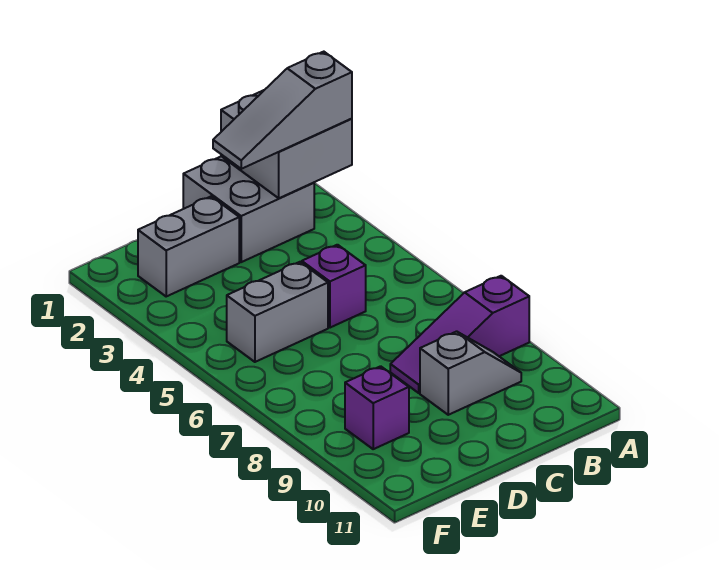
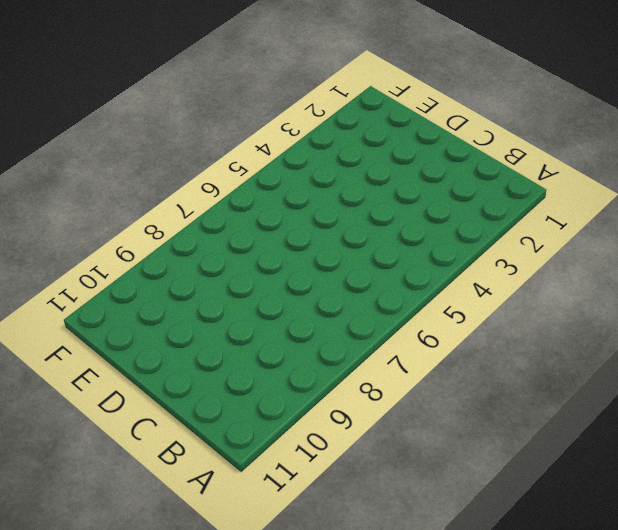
none -> purple slope A8:C8 level 1 top A
none -> grey brick B1:C2 level 1

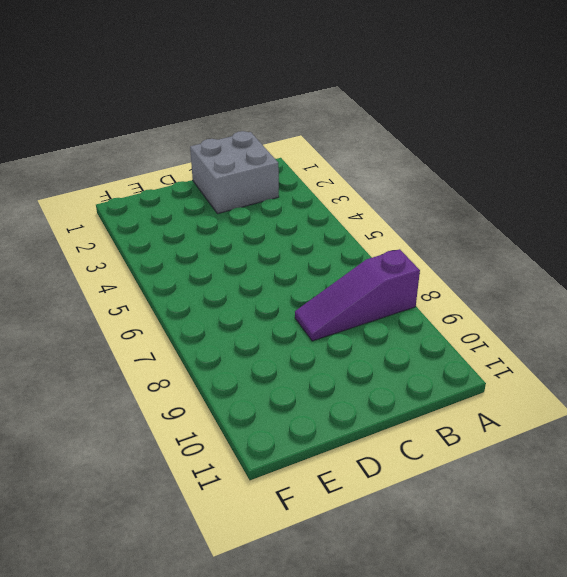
none -> grey slope B9:C9 level 1 top C
none -> purple brick C5 level 1

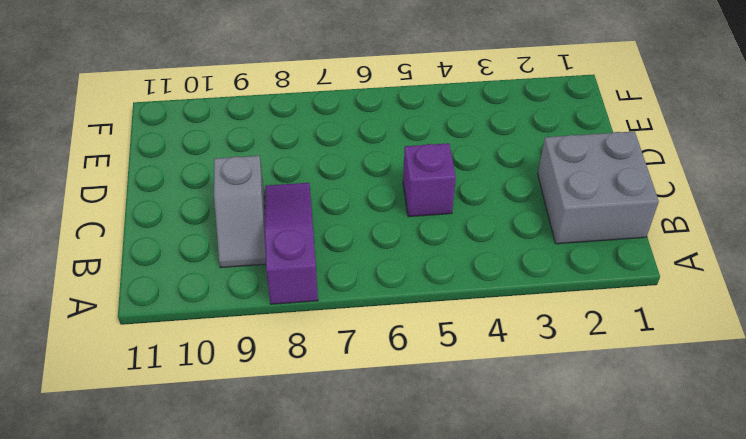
none -> grey brick D2:E2 level 1
none -> grey brick D5:E5 level 1

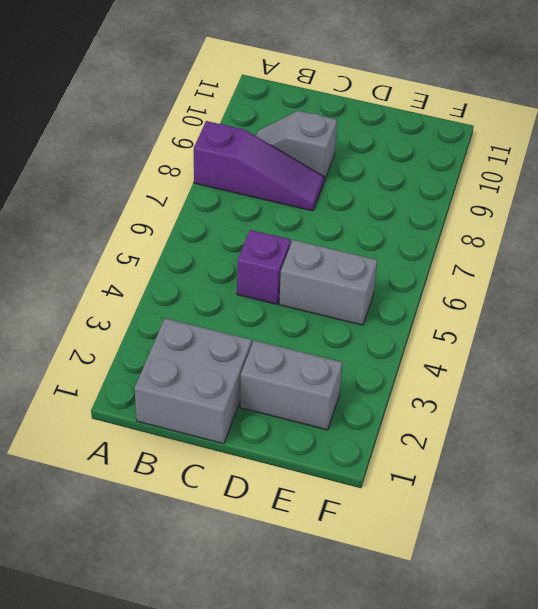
none -> purple brick E9 level 1
none -> grey brick A1:B2 level 2

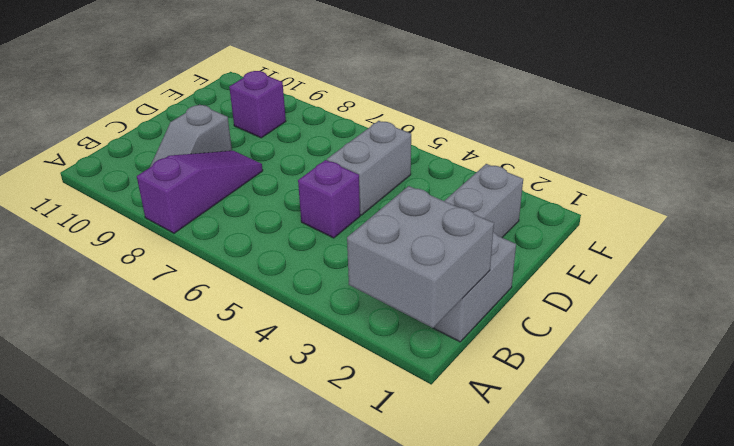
none -> grey slope A2:C2 level 3 top A

